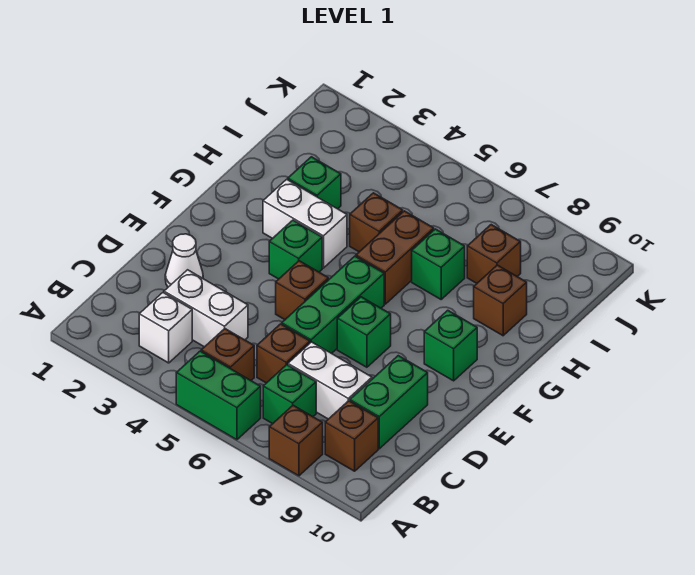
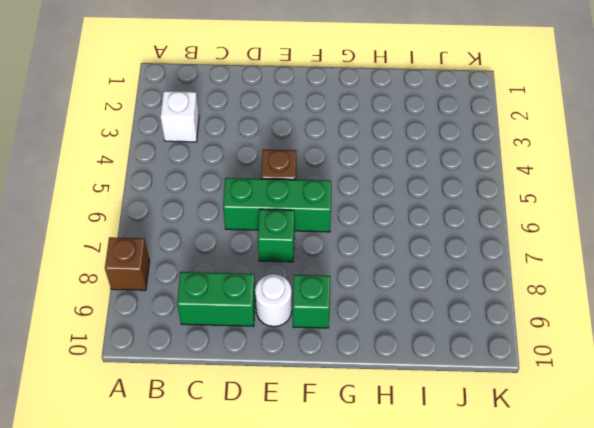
white round brick E9 level 1 -> none
none -> green brick A5:A6 level 1
none -> brown brick B5 level 1
none -> green brick B7 level 1

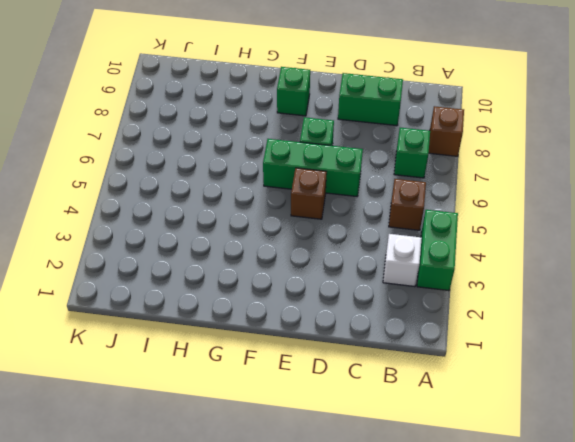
green brick A3:A4 level 1 -> green brick A5:A6 level 1
none -> brown brick B9 level 1
none -> white brick C3:C4 level 1
none -> brown brick C6 level 1

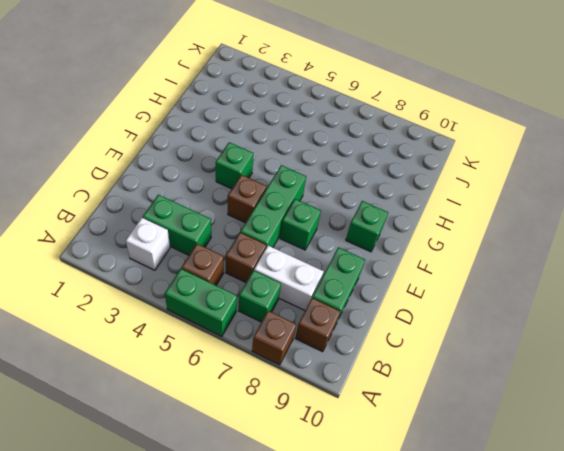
green brick C3:C4 level 1 -> white brick C3:C4 level 1
none -> white cone D2 level 1
none -> white brick G3:G4 level 1
none -> brown brick G6:H6 level 1

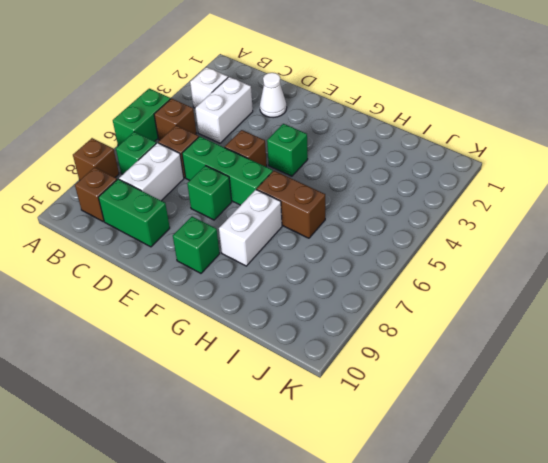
white brick G7:G8 level 1 -> white brick G3:G4 level 1
none -> green brick H3 level 1
none -> brown brick H5 level 1
none -> green brick H7 level 1

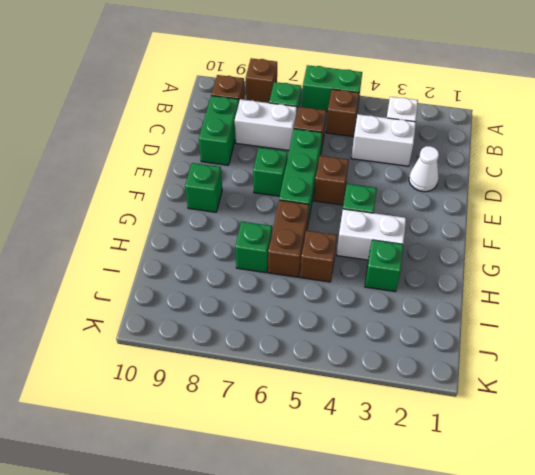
none -> brown brick H9 level 1
none -> brown brick I8 level 1

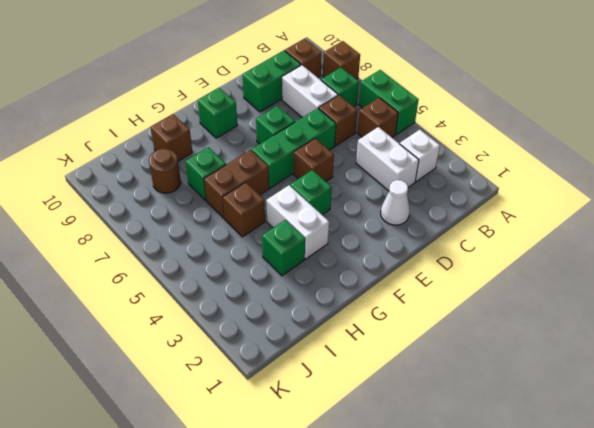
brown round brick I8 level 1 -> brown brick I8 level 1

